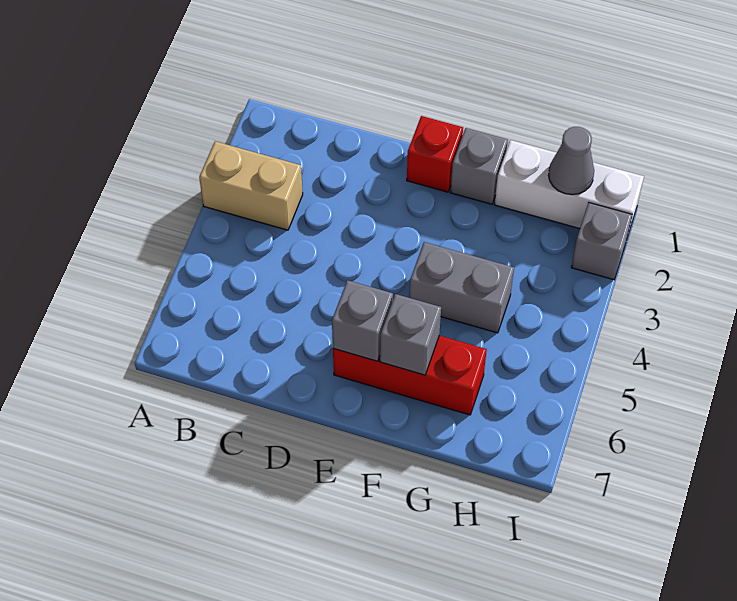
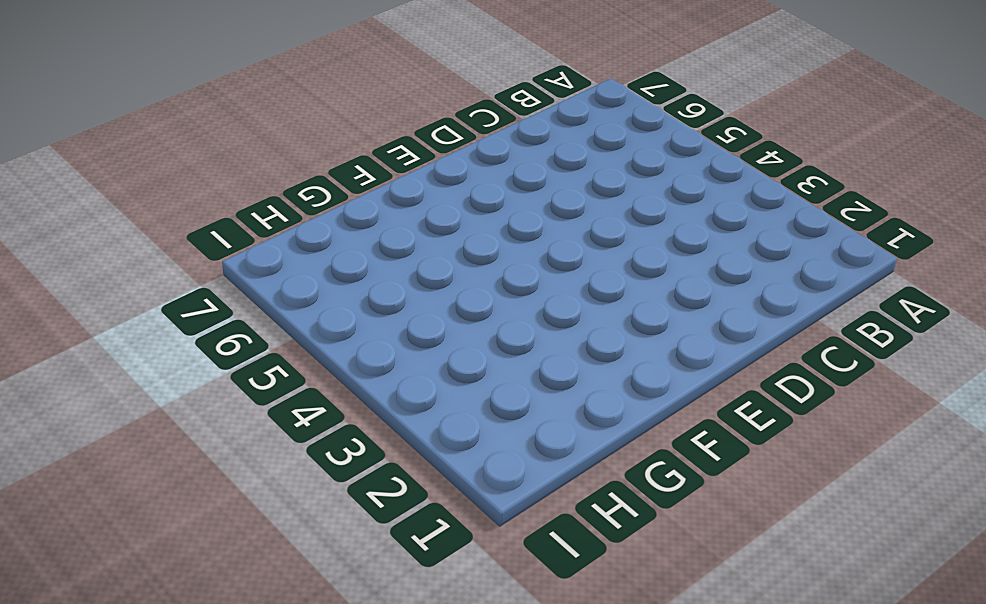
none -> tan brick A3:B3 level 1
none -> red brick E1 level 1

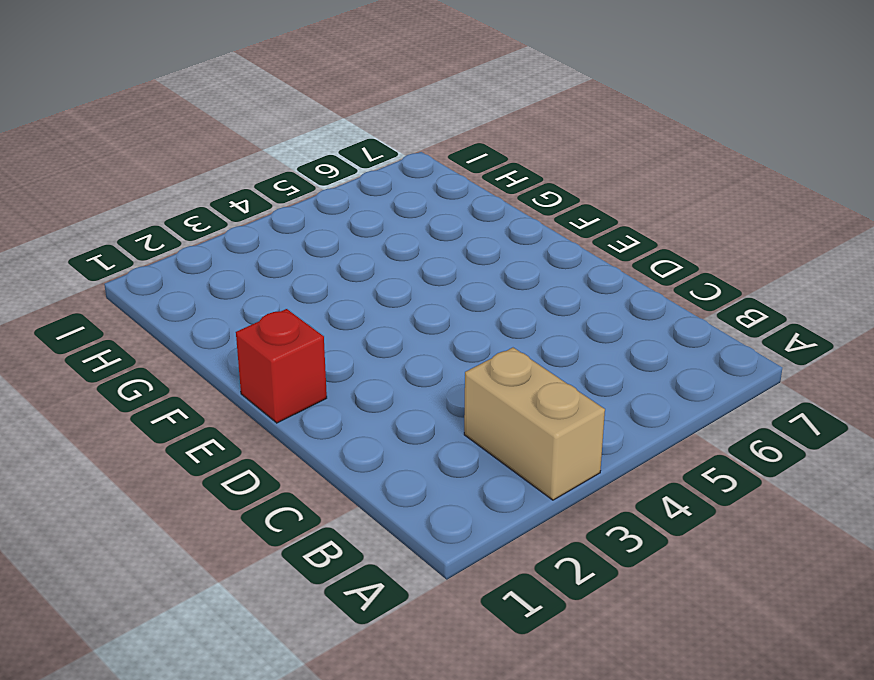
none -> red brick E6:G6 level 1
none -> grey brick F1 level 1

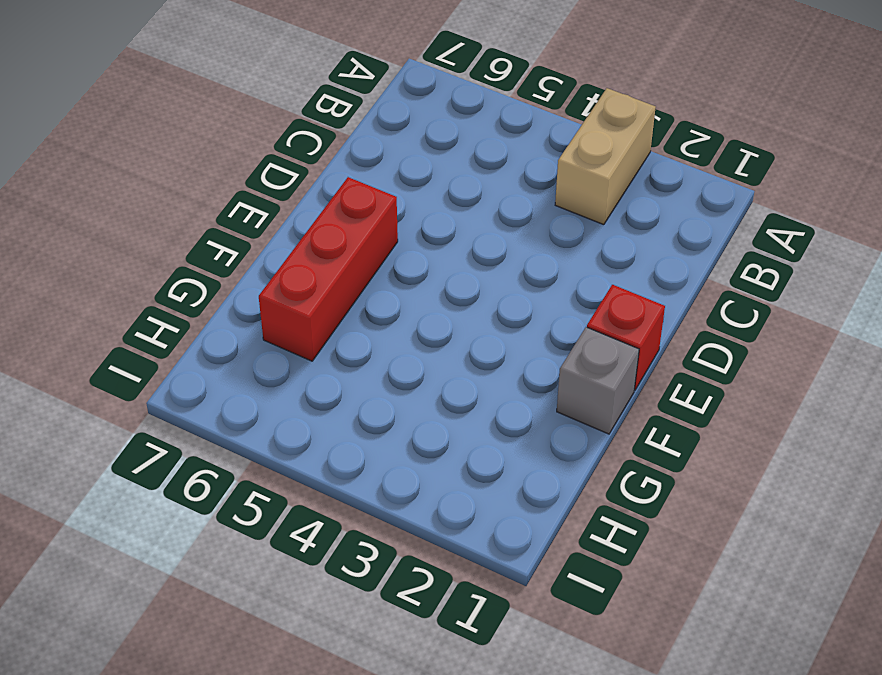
none -> grey brick F4:G4 level 1
none -> white brick G1:I1 level 1

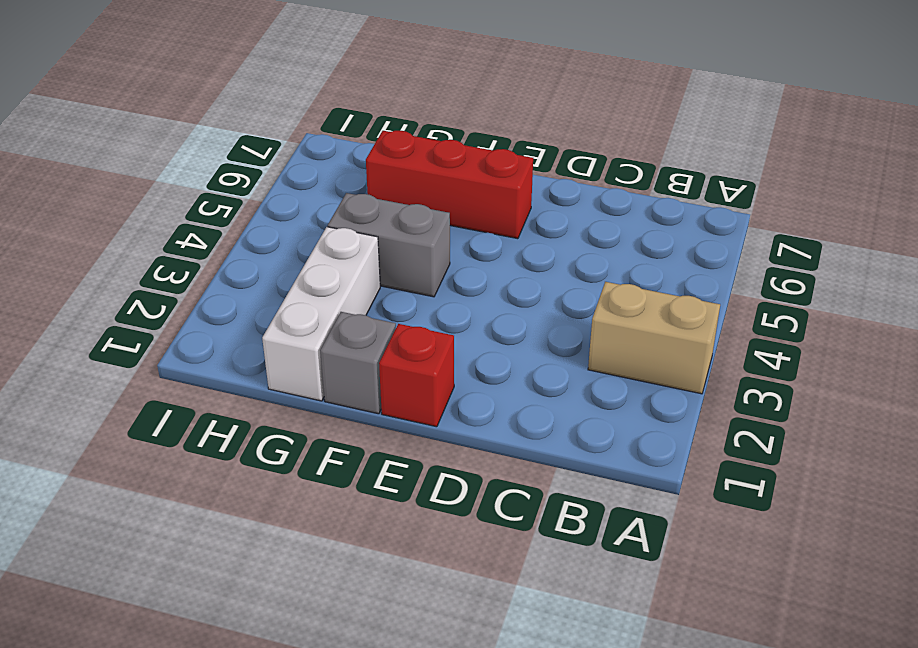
white brick G1:G3 level 1 -> white brick G1:I1 level 1
none -> grey brick I2 level 1
none -> grey brick E6 level 2

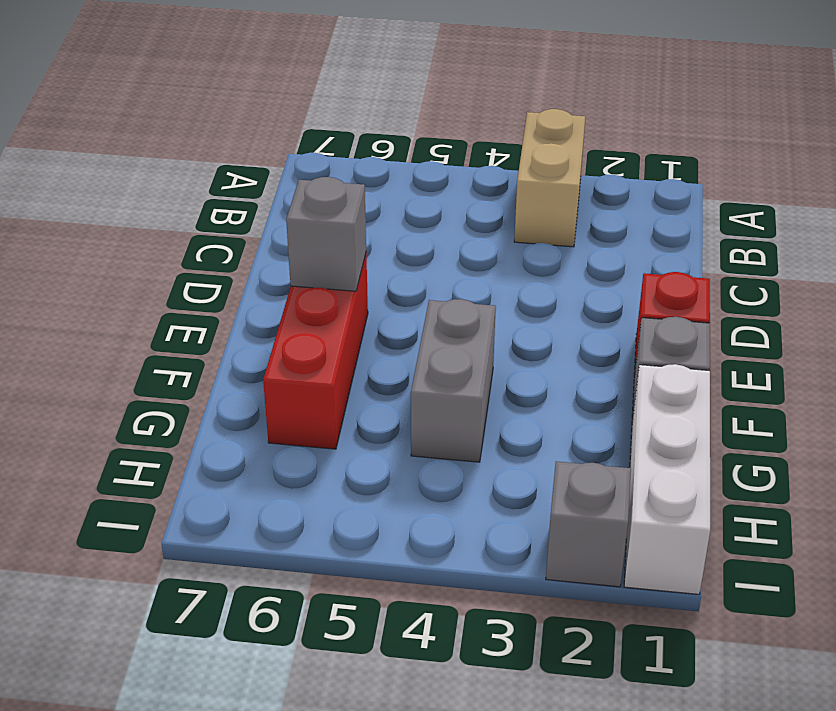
none -> grey brick F6 level 2
none -> grey cone H1 level 2

